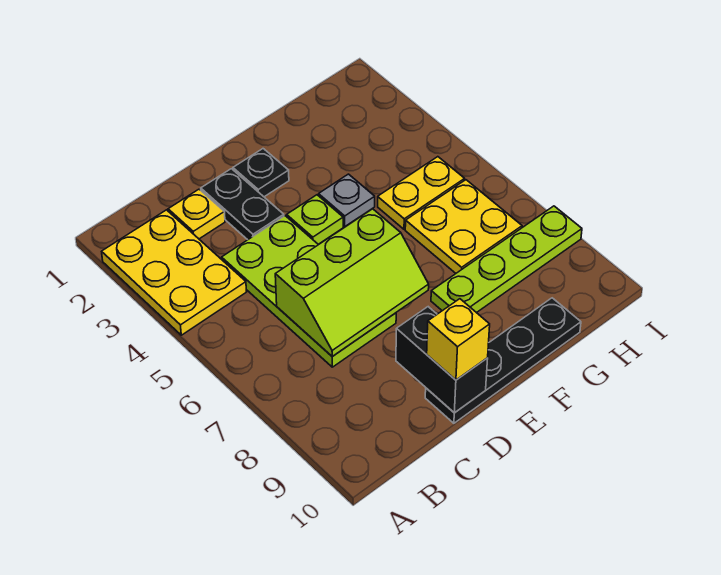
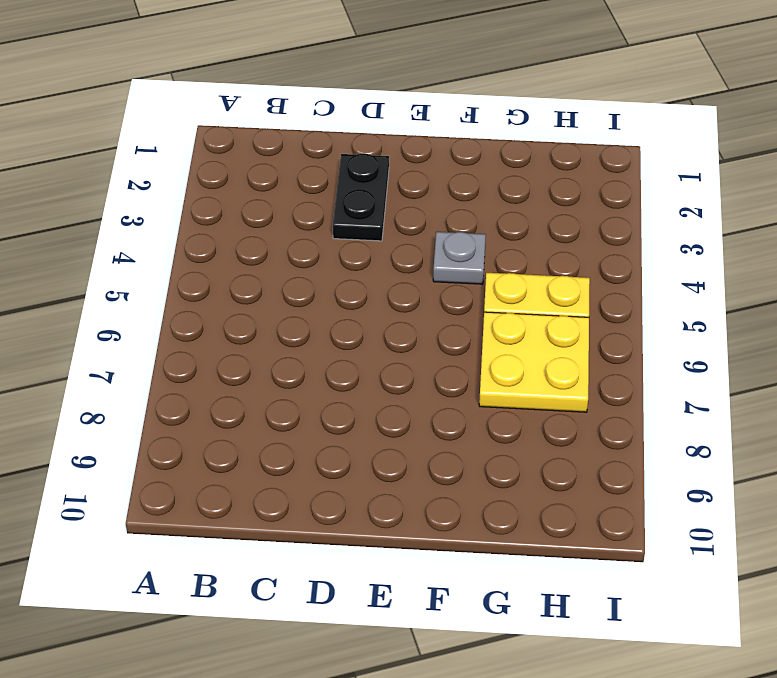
none -> yellow plate A2:B4 level 1
none -> yellow plate C2 level 1
none -> lime plate C4:D7 level 1

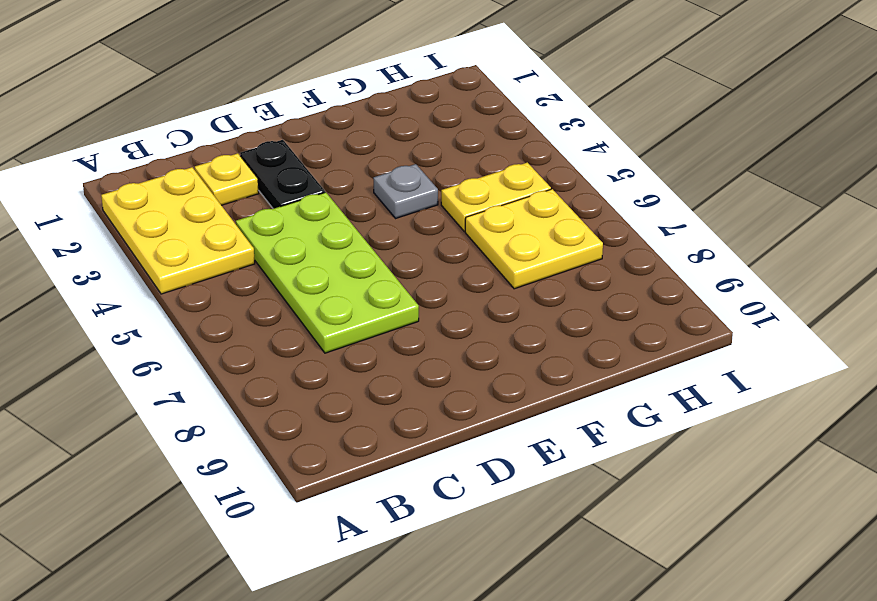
none -> black plate D10:G10 level 1
none -> black plate E2 level 1
none -> lime plate E4 level 1

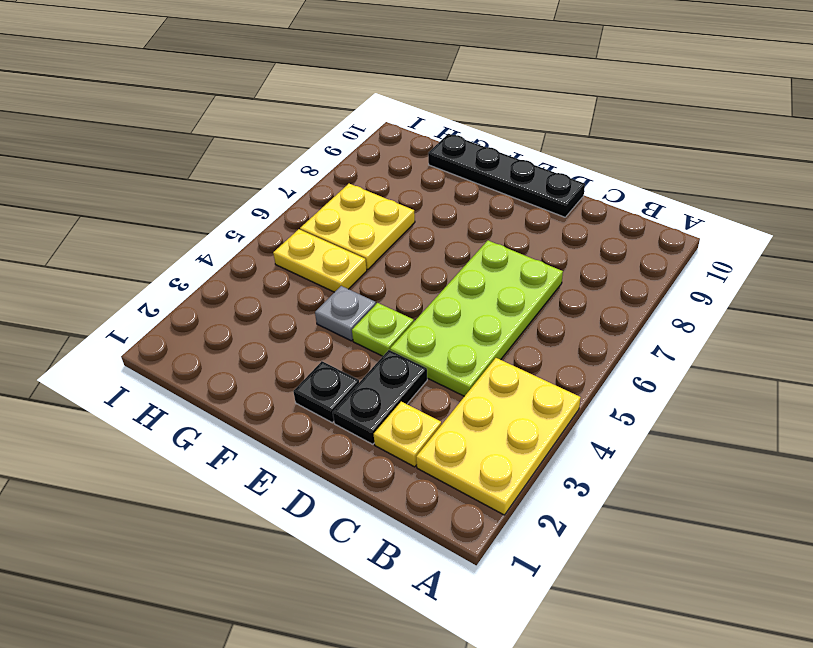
none -> lime plate F8:I8 level 1
none -> lime slope C6:E7 level 2 top 6
none -> black brick D9:D10 level 2

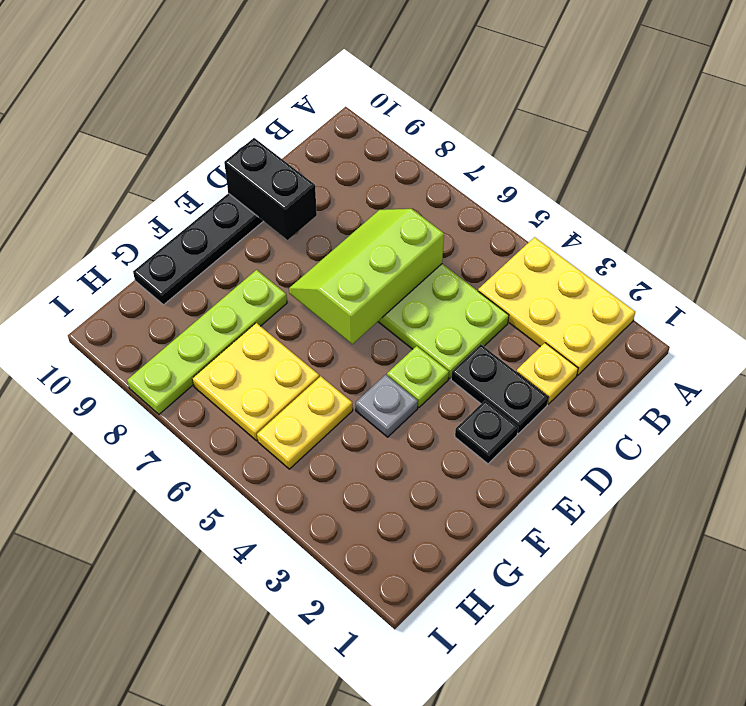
none -> yellow brick D10 level 3

